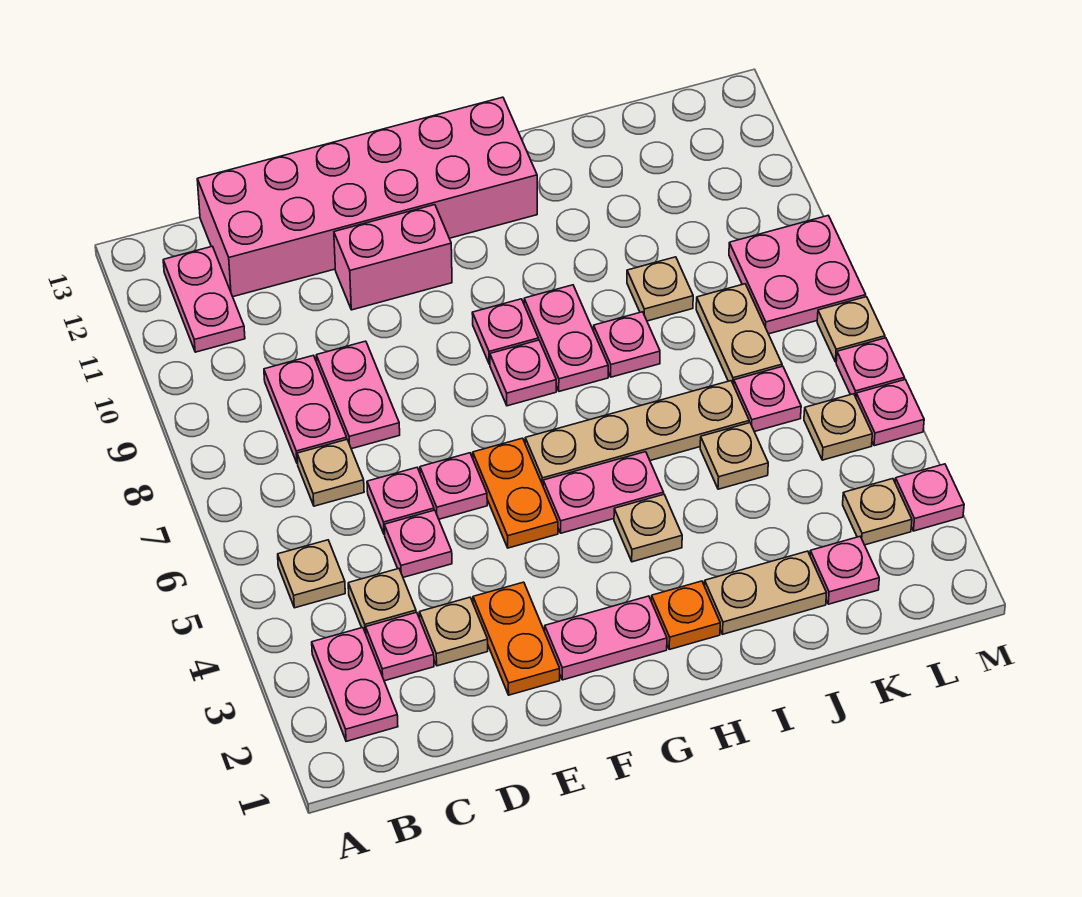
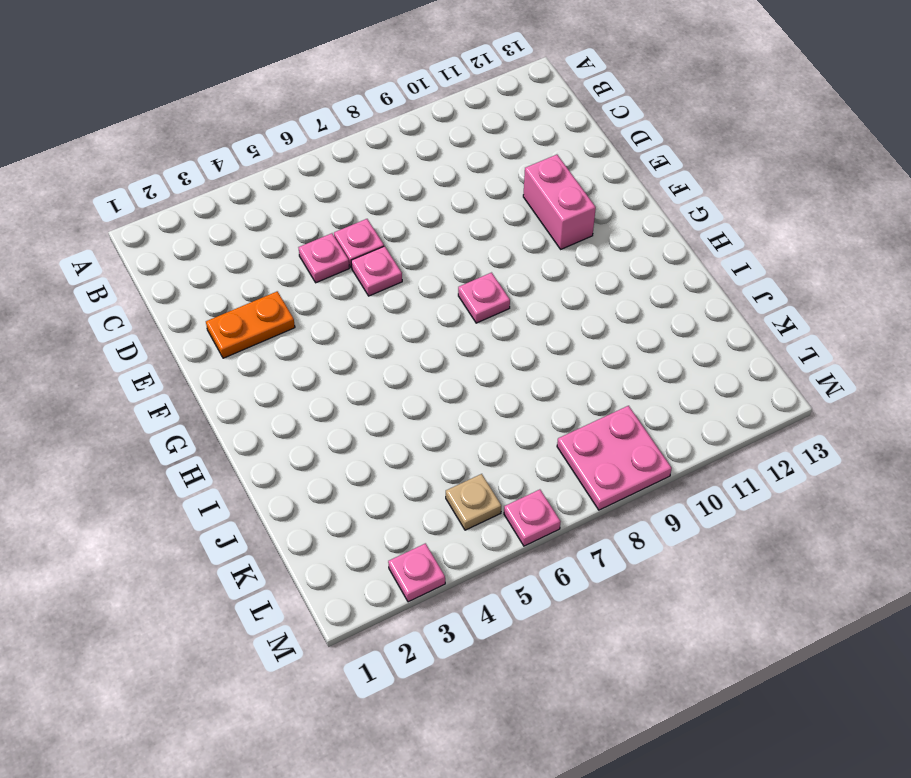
none -> pink plate B2:B3 level 1
none -> tan plate B5 level 1
none -> pink plate B11:B12 level 1
none -> pink plate C3 level 1

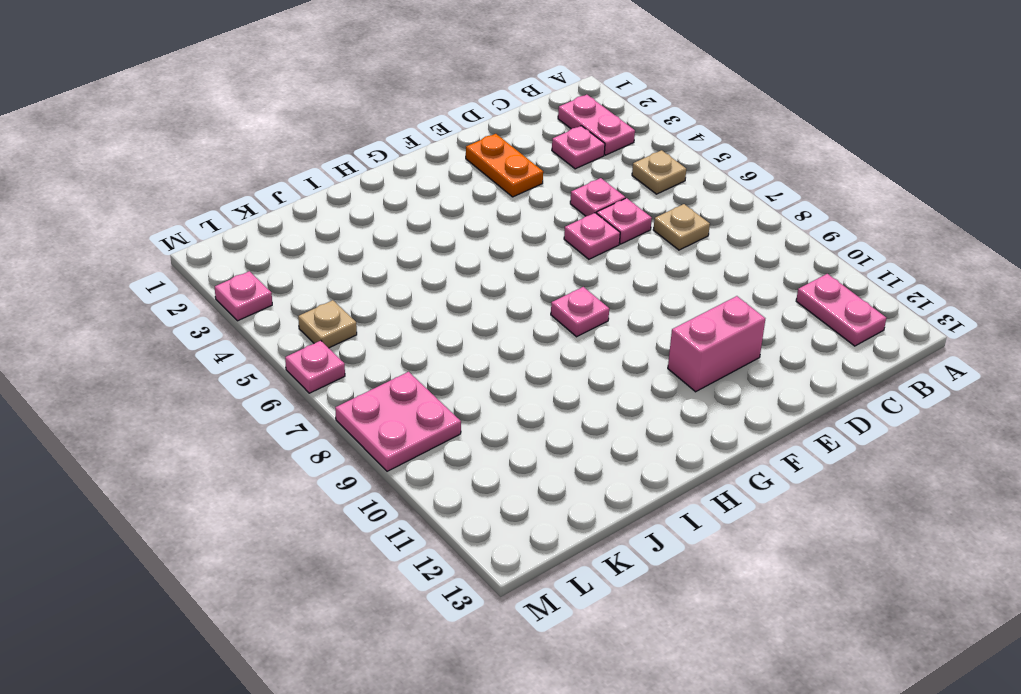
none -> tan plate C4 level 1
none -> pink plate C8:C9 level 1
none -> pink brick C12:H13 level 1
none -> tan plate D3 level 1

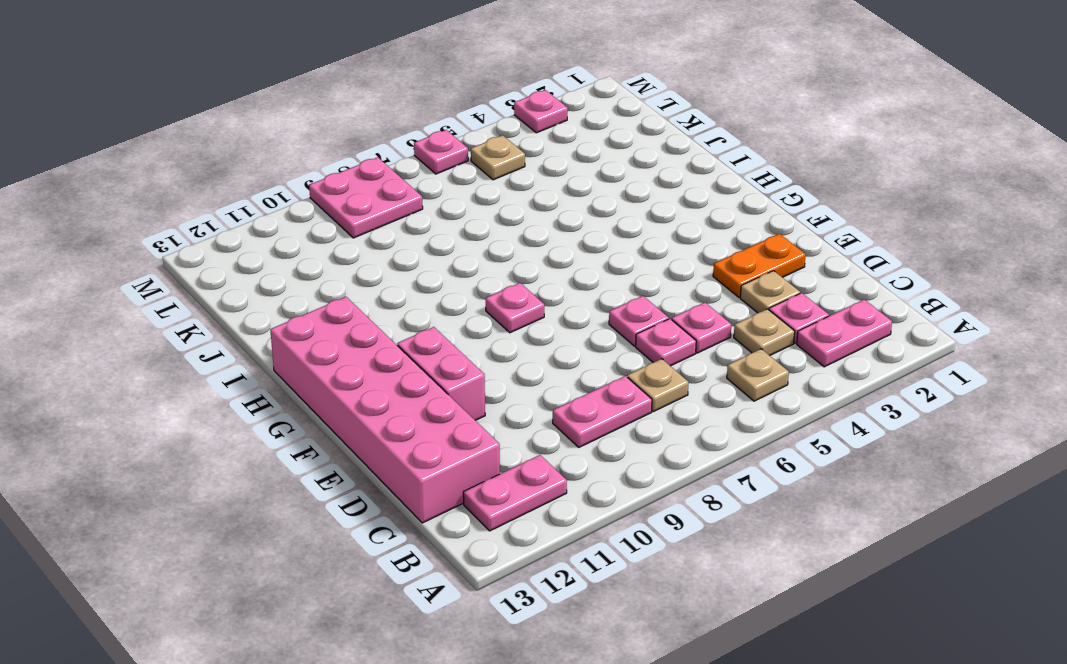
none -> pink plate D8:D9 level 1
none -> pink plate F2:G2 level 1
none -> orange plate F5:F6 level 1
none -> pink plate G5:H5 level 1

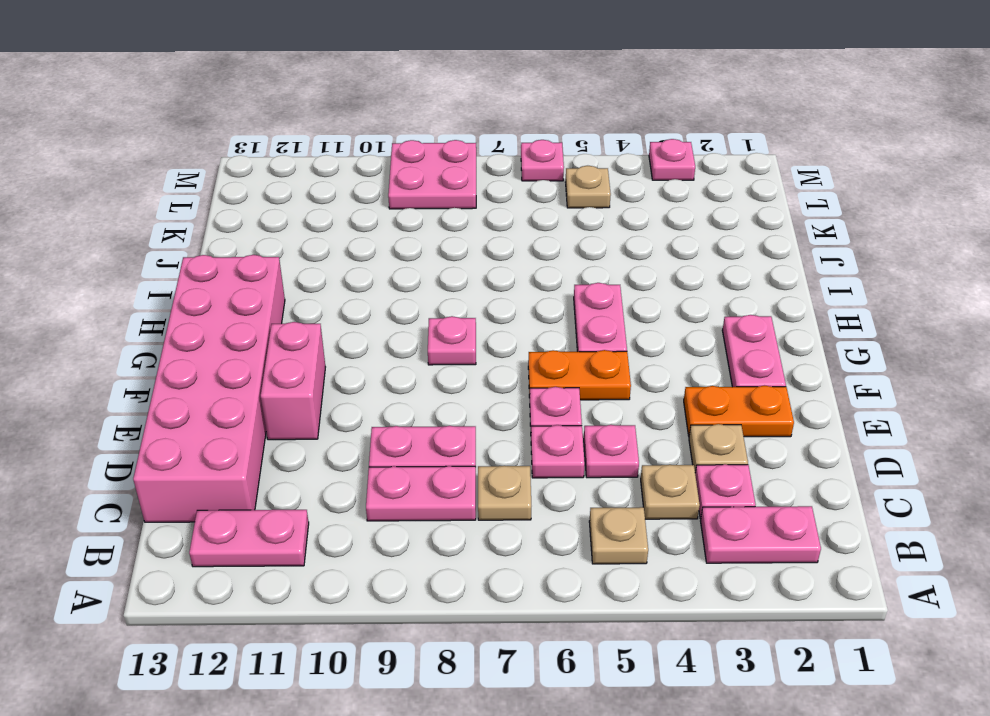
none -> tan plate G6:J6 level 1
none -> pink plate G9 level 1
none -> orange plate H2 level 1
none -> tan plate H4 level 1

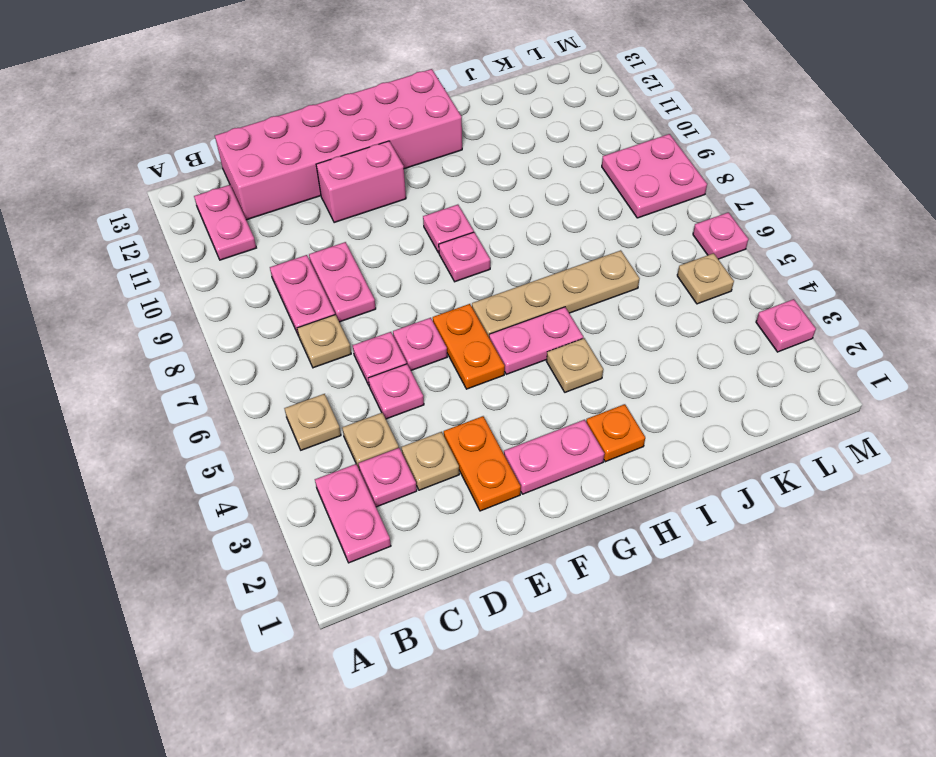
none -> pink plate H8:H9 level 1
none -> tan plate I2:J2 level 1
none -> pink plate I8 level 1
none -> tan plate J5 level 1

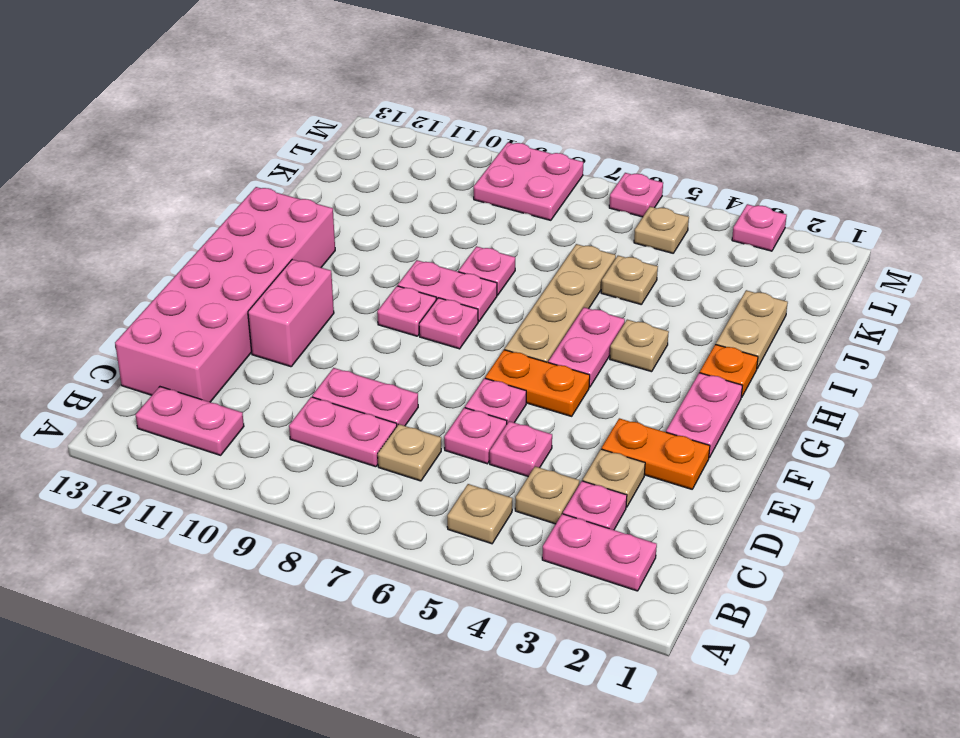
none -> tan plate J9 level 1
none -> pink plate K2 level 1
none -> pink plate K6 level 1
none -> tan plate K7:K8 level 1

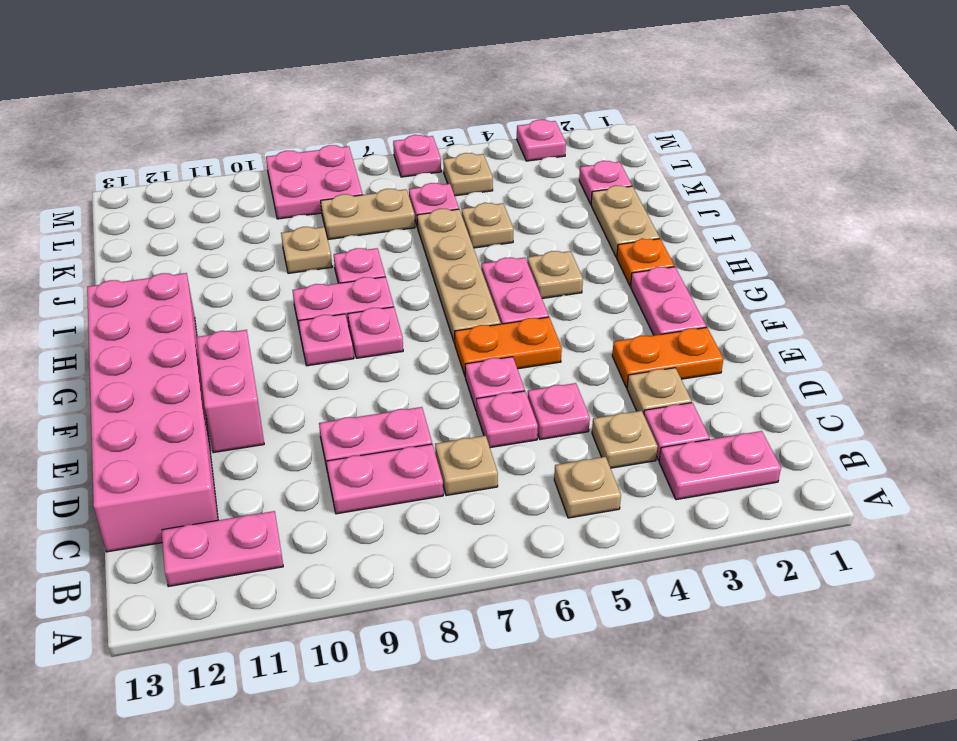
none -> tan plate L3 level 1
none -> pink plate M5 level 1
none -> tan plate M7 level 1

